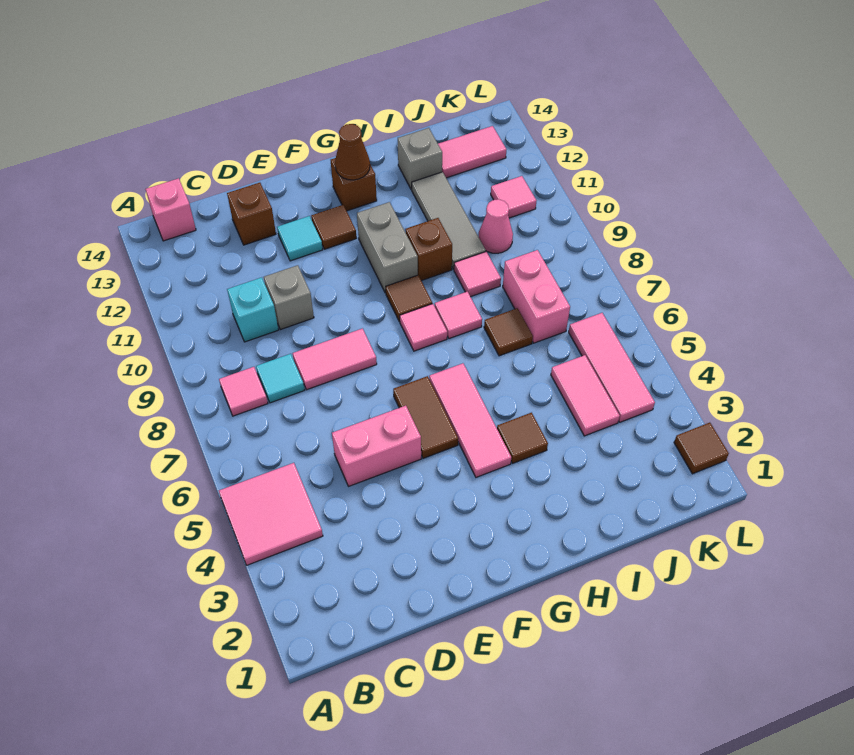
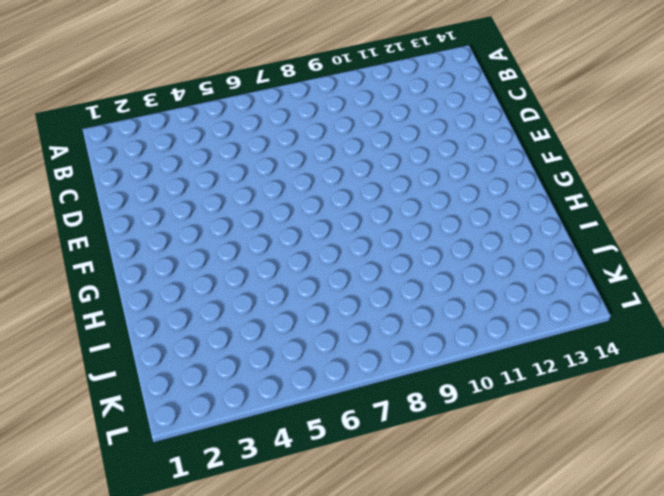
none -> pink tile A4:B5 level 1
none -> pink tile B8 level 1
none -> pink brick B14 level 1
none -> cyan tile C8 level 1

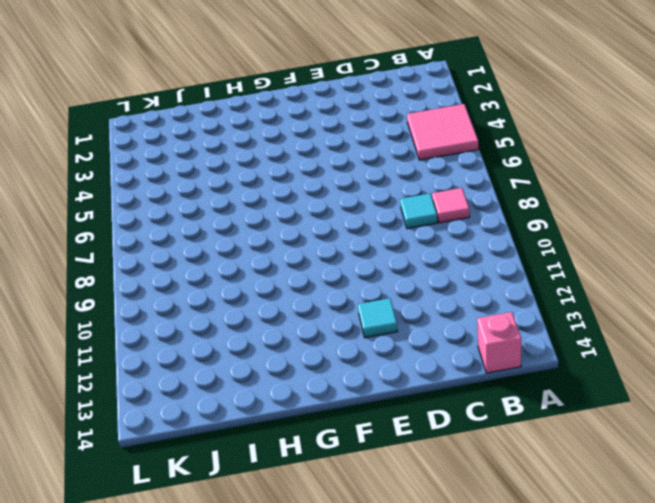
none -> cyan brick C10 level 1
none -> pink brick D5:E5 level 1
none -> pink tile D8:E8 level 1
none -> grey brick D10 level 1

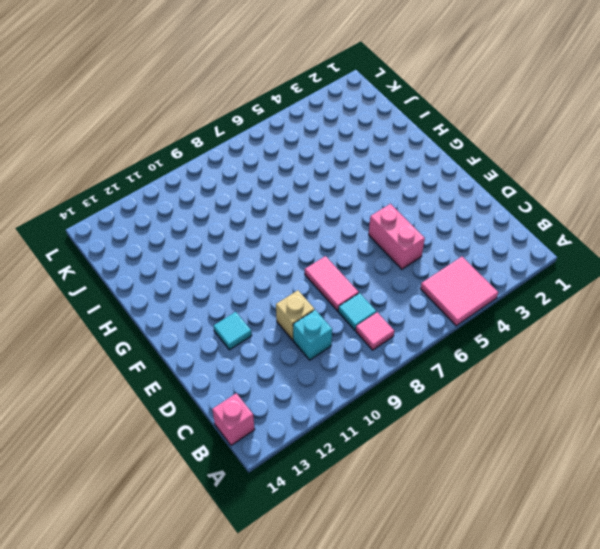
tan brick D10 level 1 -> grey brick D10 level 1
none -> brown brick D13 level 1
none -> brown tile F5:F6 level 1
none -> brown tile F12 level 1
none -> pink tile G4:G6 level 1

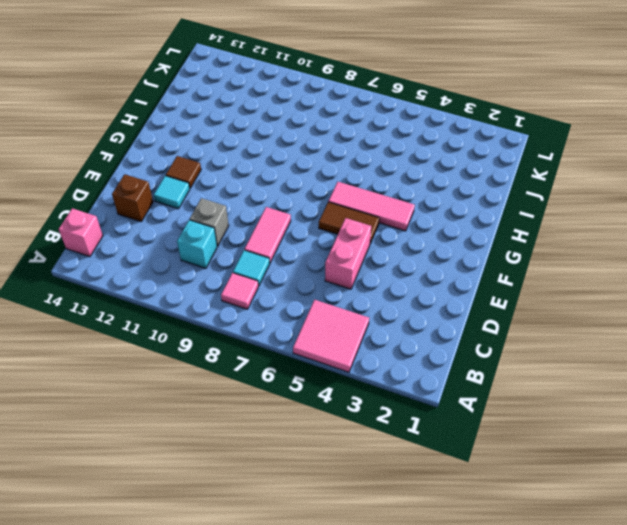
none -> pink tile G8 level 1
none -> brown tile G9 level 1
none -> grey brick G10:G11 level 1
none -> brown brick G13 level 1

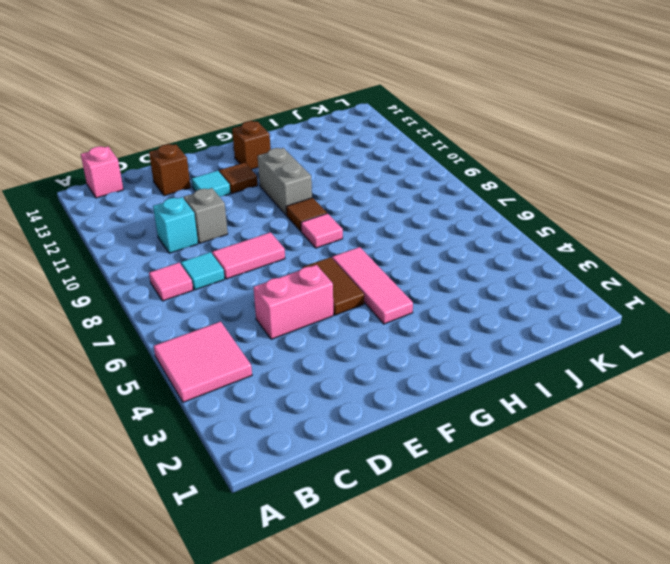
none -> brown tile H4 level 1
none -> pink tile H8 level 1
none -> brown brick H10 level 1
none -> brown tile I7 level 1

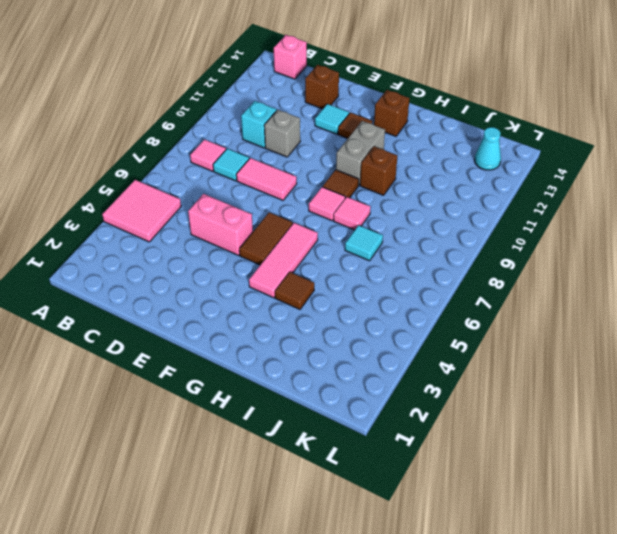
cyan tile I7 level 1 -> brown tile I7 level 1
cyan cone K13 level 1 -> pink tile J13:K13 level 1
none -> pink tile I9 level 1
none -> grey tile I10:I12 level 1
none -> grey brick I13 level 1
none -> pink tile J4:J5 level 1

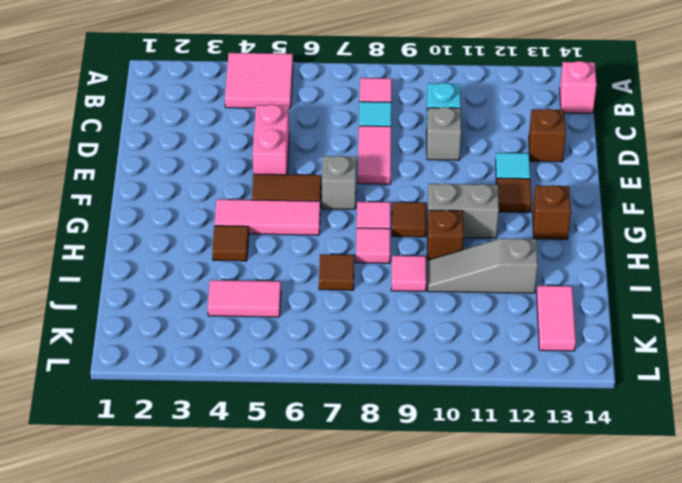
grey brick F7 level 1 -> grey brick I13 level 1
grey slope I10:I12 level 1 top 12 -> grey tile I10:I12 level 1
none -> pink brick J7:J8 level 1
none -> pink cone J10 level 1
none -> pink tile K4:K6 level 1
none -> pink tile K11 level 1

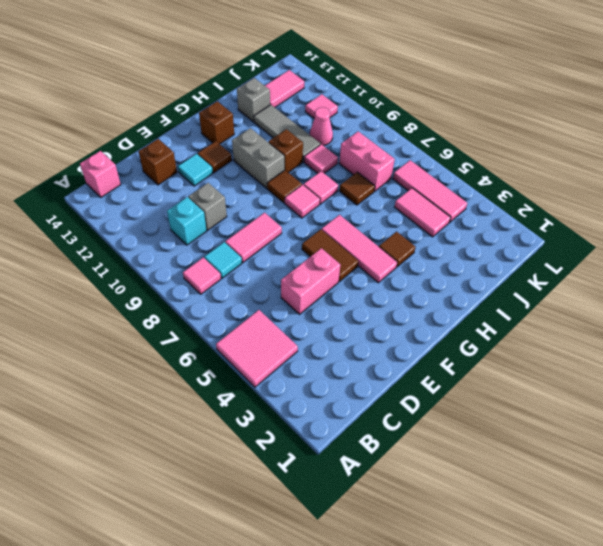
none -> brown tile L2 level 1
none -> brown cone G13 level 2

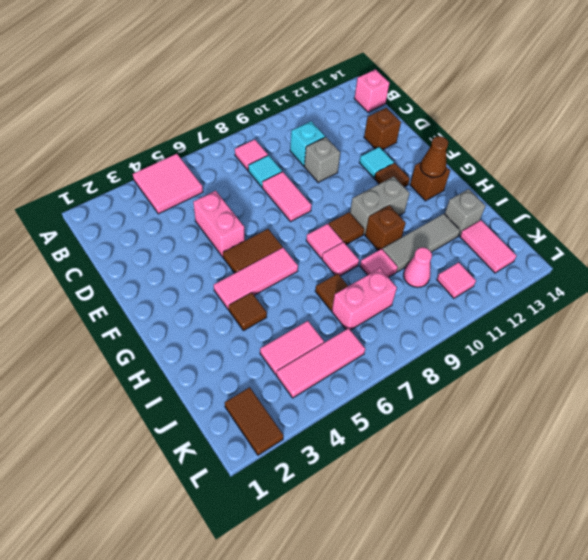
brown tile K2:L2 level 1 -> brown tile L2 level 1

